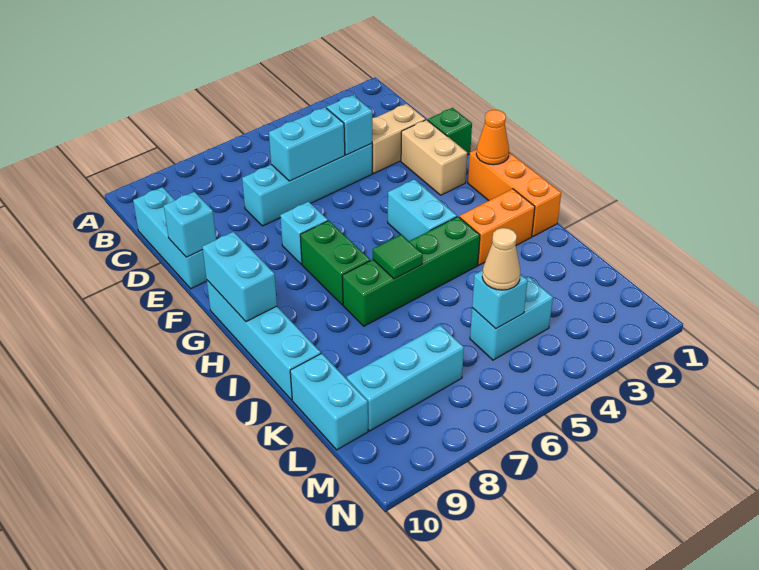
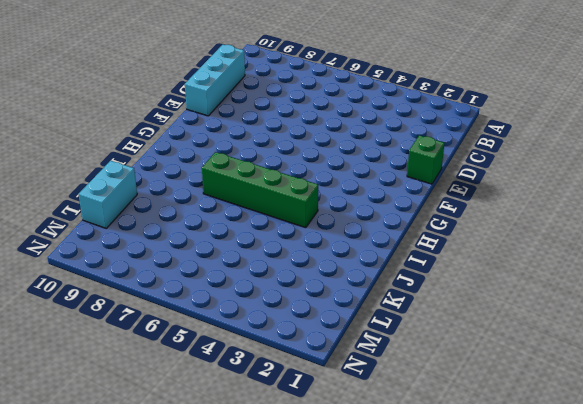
none -> tan brick D2:D3 level 1
none -> cyan brick D4:D7 level 1
none -> tan brick E2:F2 level 1

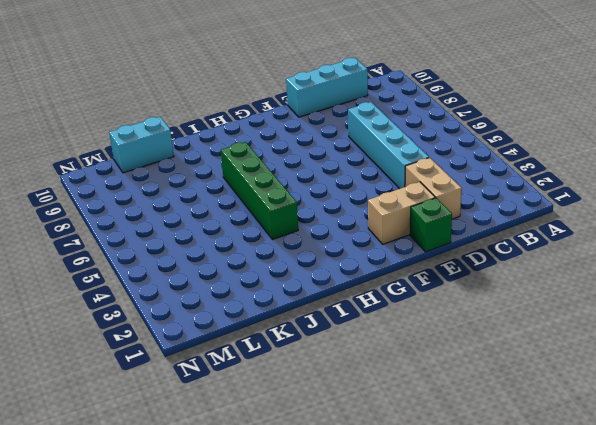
none -> cyan brick F7 level 1
none -> orange brick G1:I1 level 1
none -> cyan brick G4:H4 level 1

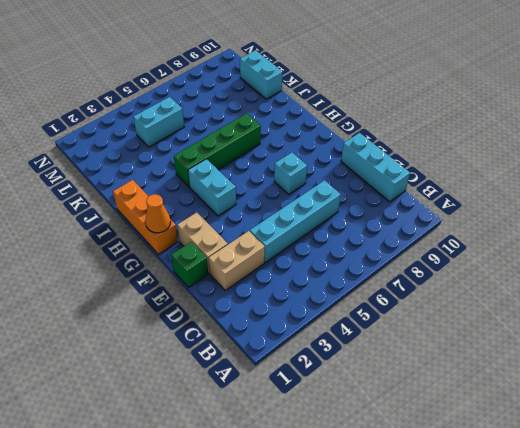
none -> green brick G7:H7 level 1
none -> cyan brick G10:J10 level 1
none -> orange brick I2:I3 level 1

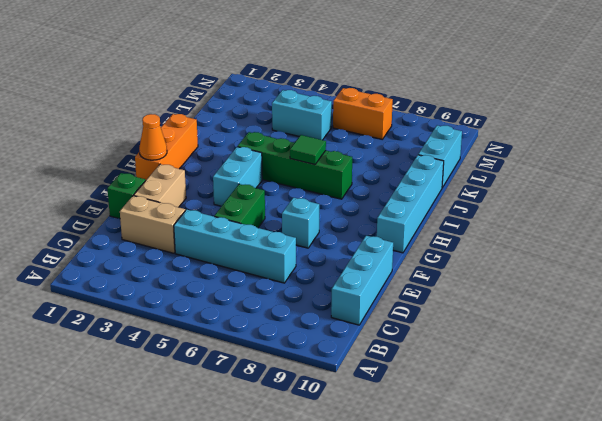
green brick E5:F5 level 1 -> green brick G7:H7 level 1
orange brick M6:M7 level 1 -> orange brick I2:I3 level 1
none -> cyan brick L7:L9 level 1
none -> cyan brick D4 level 2
none -> cyan brick D5:D6 level 2

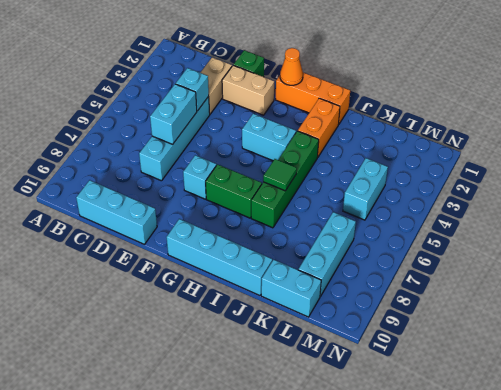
none -> cyan brick E10 level 2
none -> cyan brick G10:H10 level 2
none -> cyan brick L5 level 2

